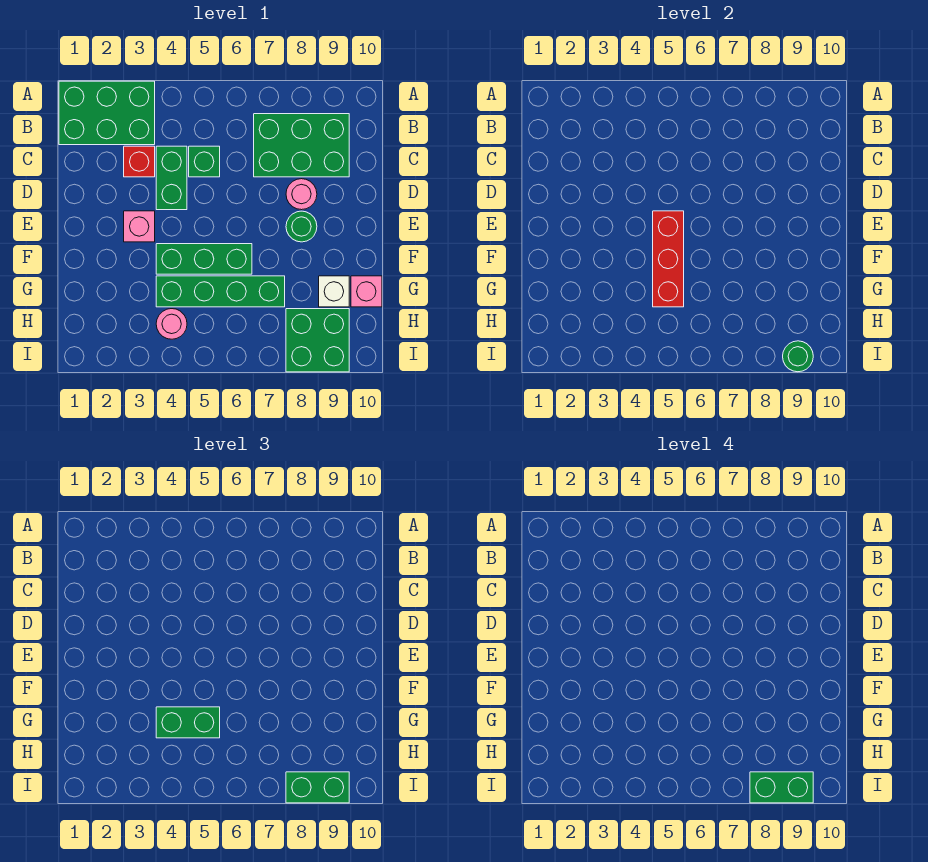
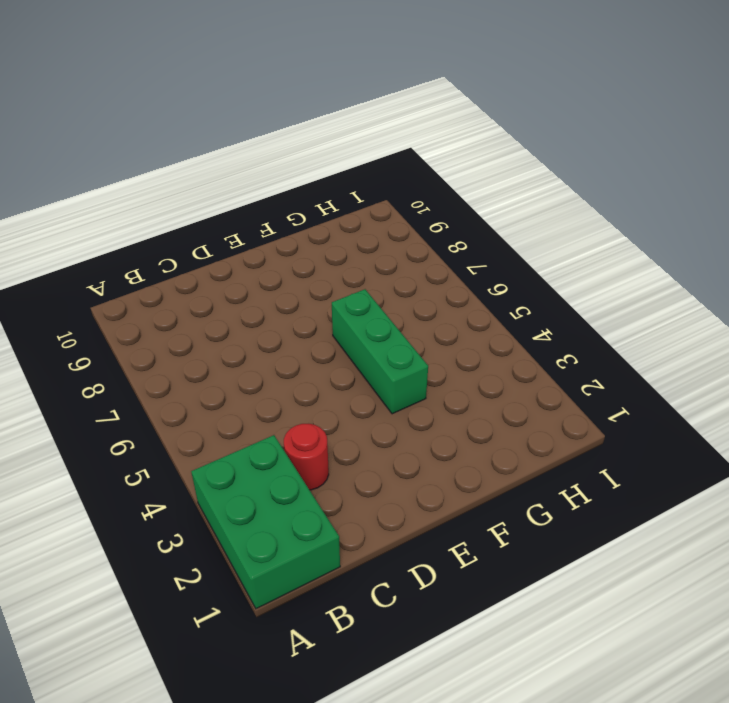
red round brick C3 level 1 -> red brick C3 level 1
none -> green brick B7:C9 level 1
none -> green brick C4:D4 level 1
none -> green brick C5 level 1

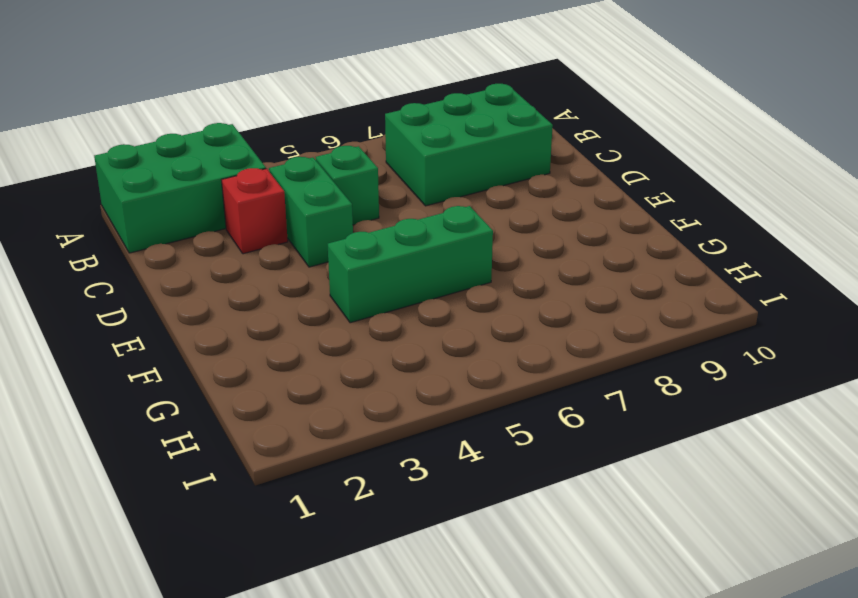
none -> pink round brick D8 level 1
none -> pink brick E3 level 1
none -> green round brick E8 level 1

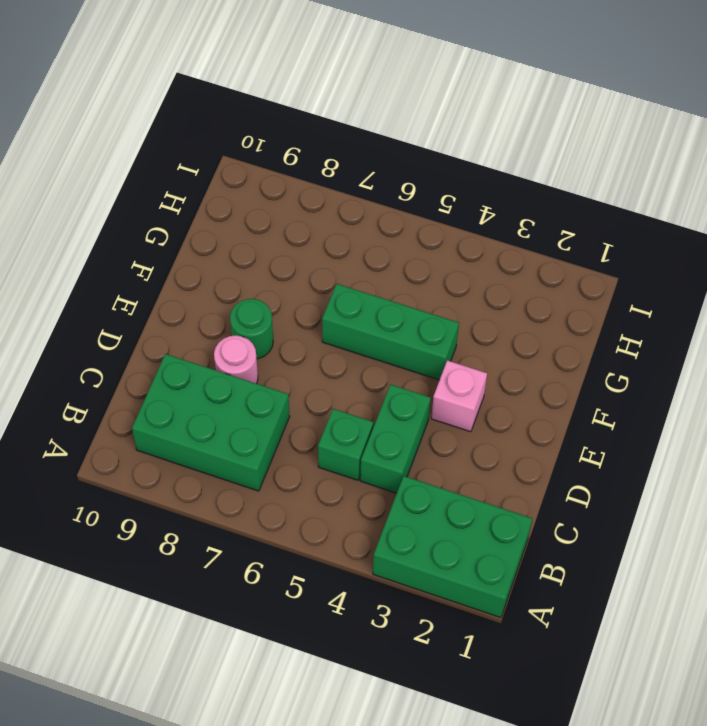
none -> red brick C3 level 1
none -> green brick G4:G7 level 1
none -> white brick G9 level 1

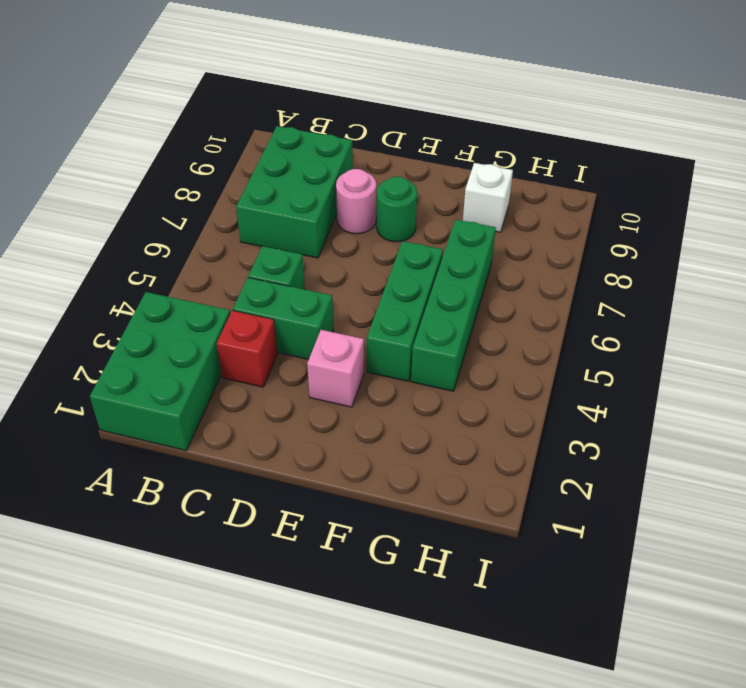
none -> pink brick G10 level 1
none -> pink round brick H4 level 1
none -> green brick H8:I9 level 1

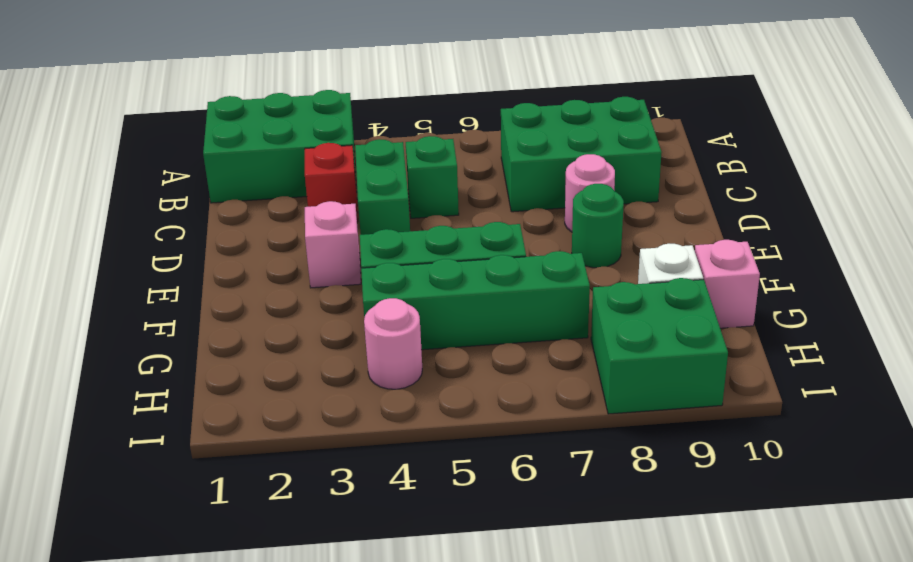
none -> red brick E5:G5 level 2
none -> green round brick I9 level 2
none -> green brick G4:G5 level 3

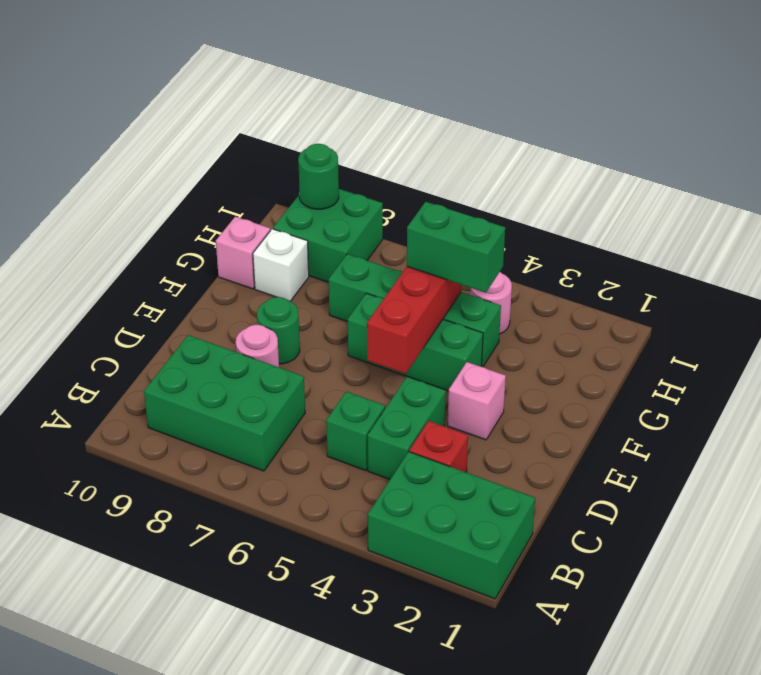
none -> green brick I8:I9 level 3
none -> green brick I8:I9 level 4

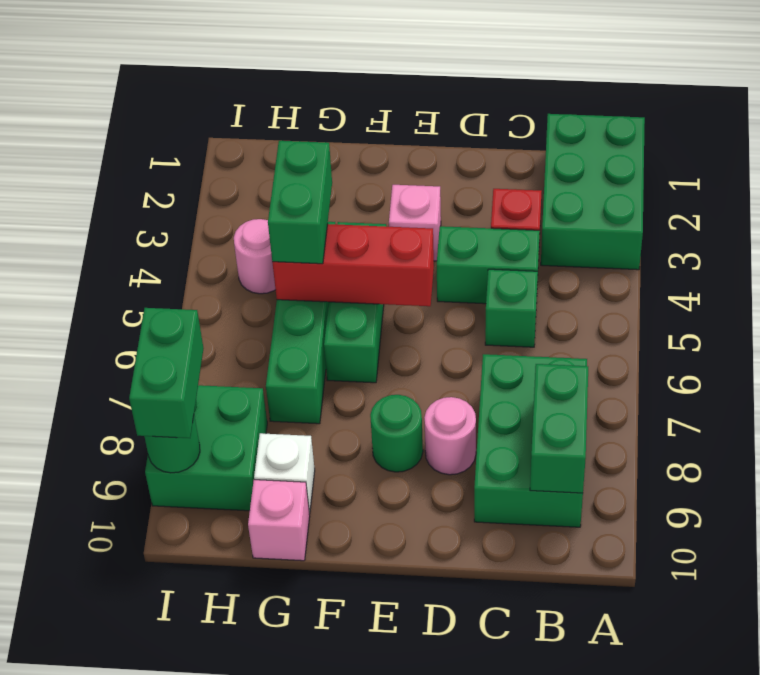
green brick B8:B9 level 2 -> green brick I8:I9 level 4

